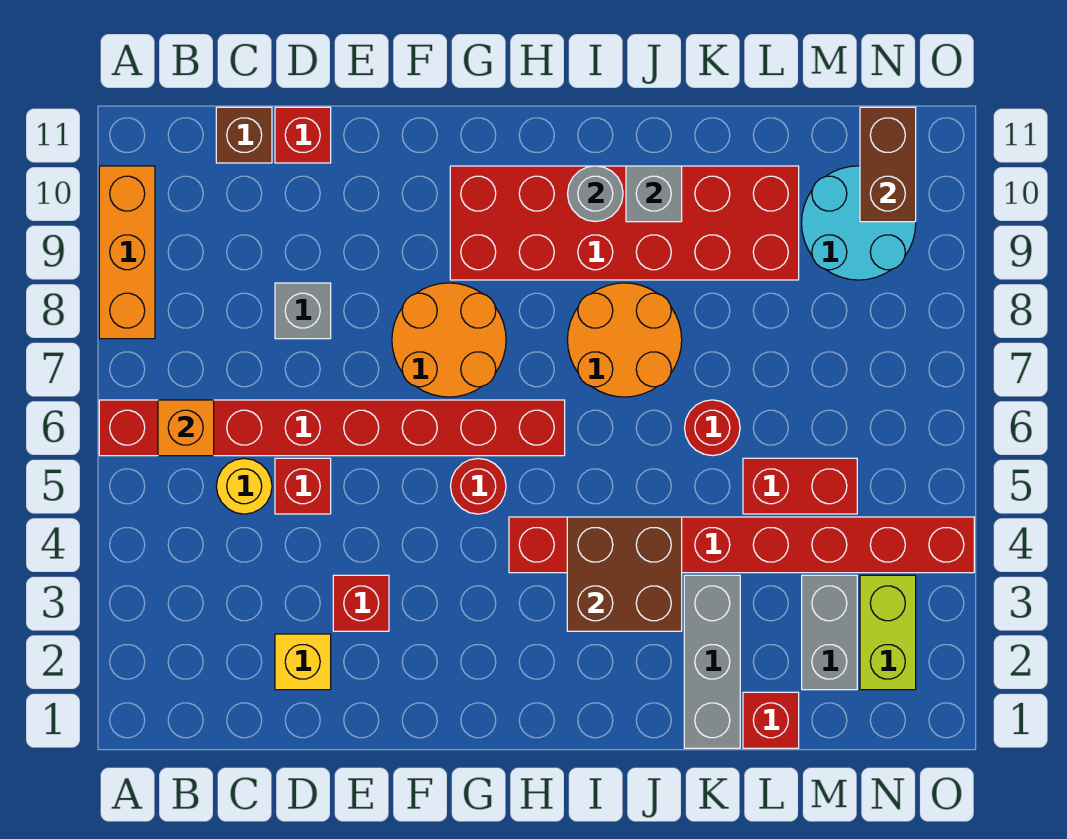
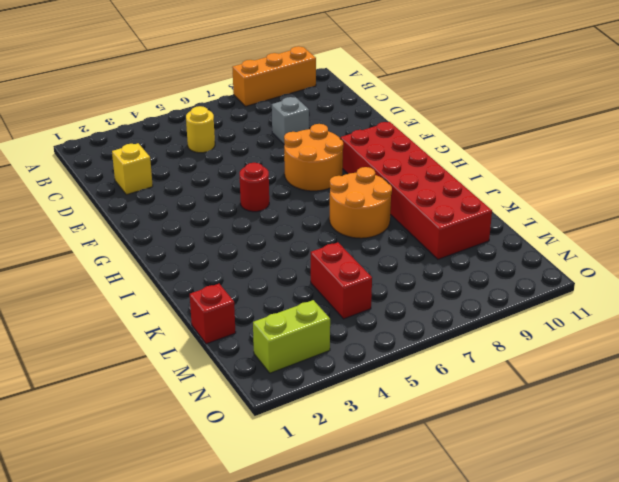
none -> red brick A6:H6 level 1
none -> brown brick C11 level 1
none -> red brick D5 level 1

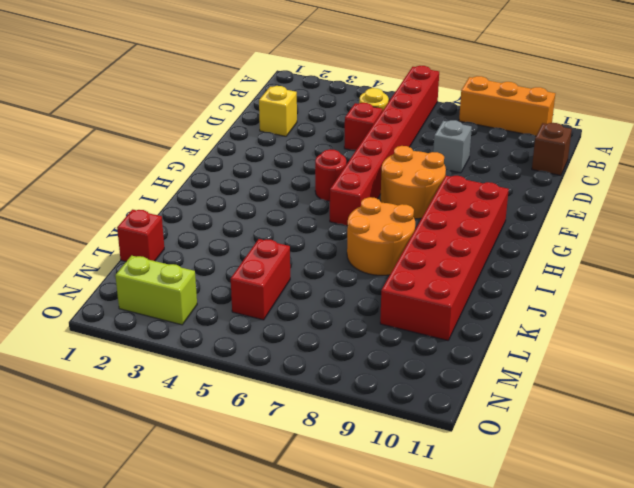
none -> red brick D11 level 1
none -> red brick E3 level 1
none -> red brick H4:O4 level 1

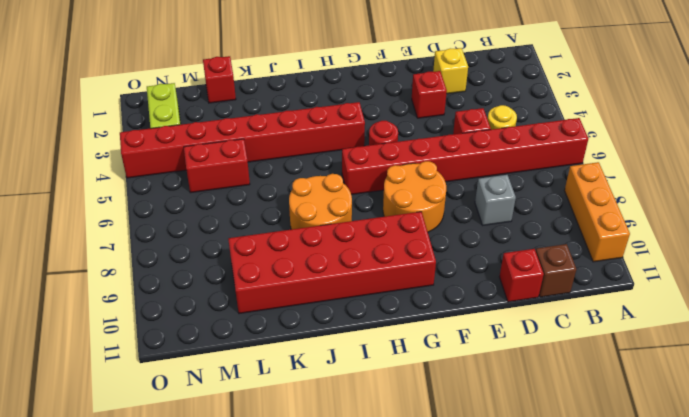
none -> grey brick K1:K3 level 1
none -> red round brick K6 level 1
none -> grey brick M2:M3 level 1

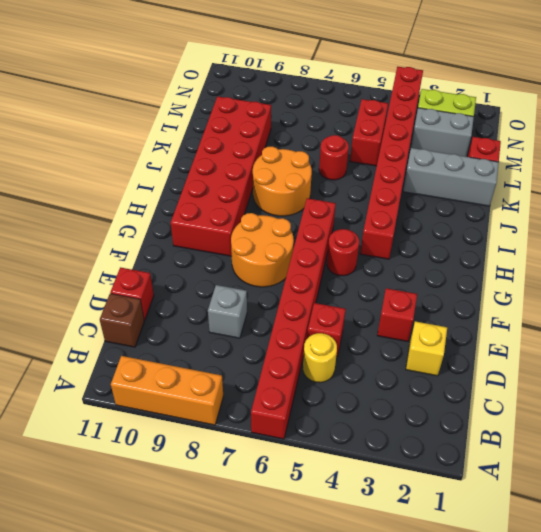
none -> cyan round brick M9:N10 level 1
none -> orange brick B6 level 2
none -> brown brick I3:J4 level 2

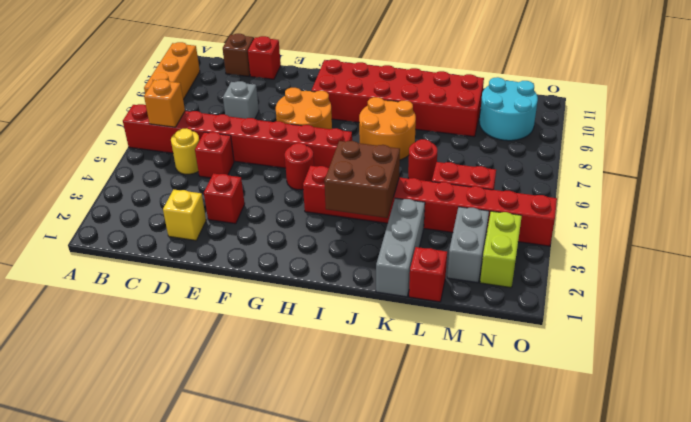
none -> grey round brick I10 level 2
none -> grey brick J10 level 2
none -> brown brick N10:N11 level 2

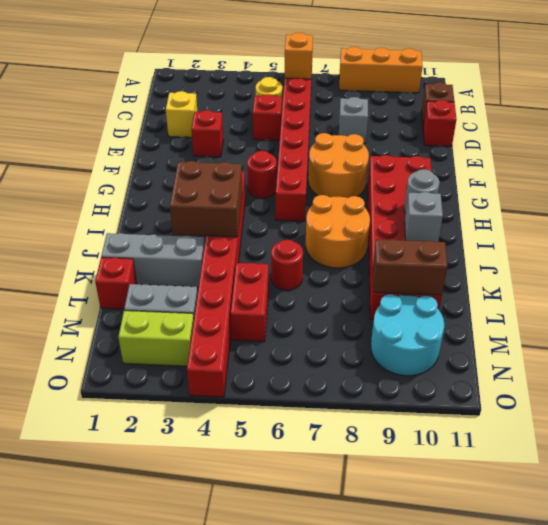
brown brick L9:L10 level 2 -> brown brick N10:N11 level 2

